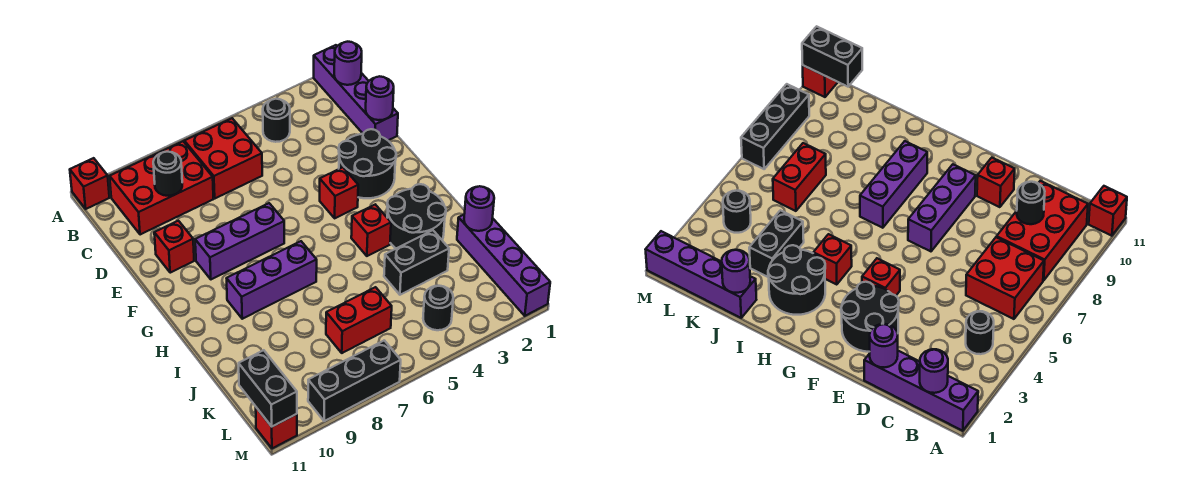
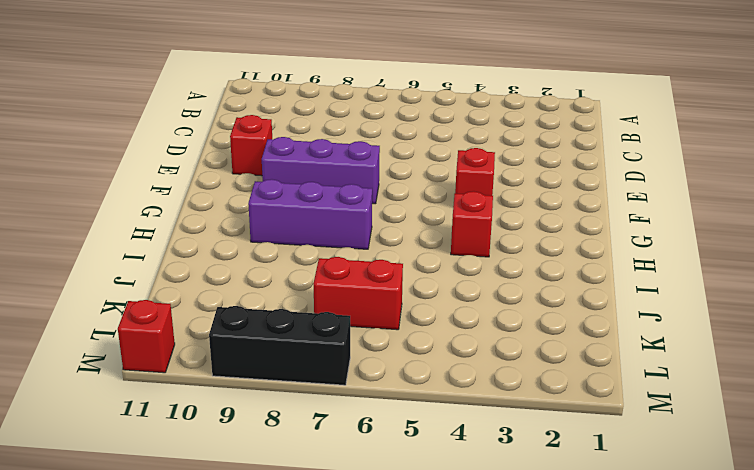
none -> purple brick A1:D1 level 1
none -> red brick A11 level 1
none -> black round brick B4 level 1

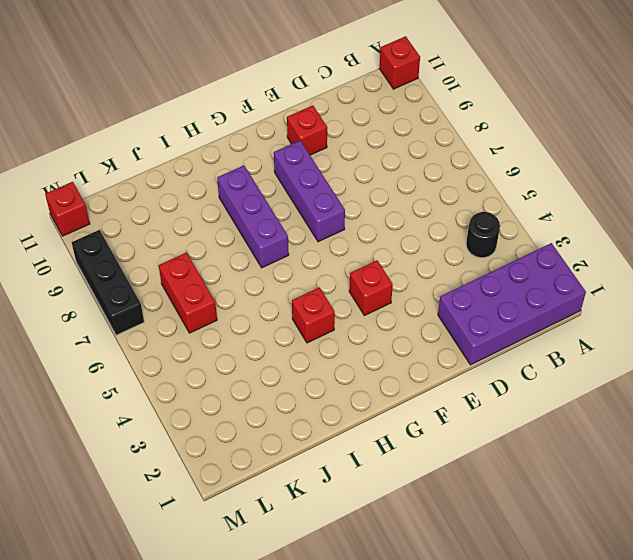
purple brick A1:D2 level 1 -> purple brick A1:D1 level 1
none -> red brick B6:C7 level 1
none -> red brick B8:C10 level 1
none -> black round brick E2:F3 level 1

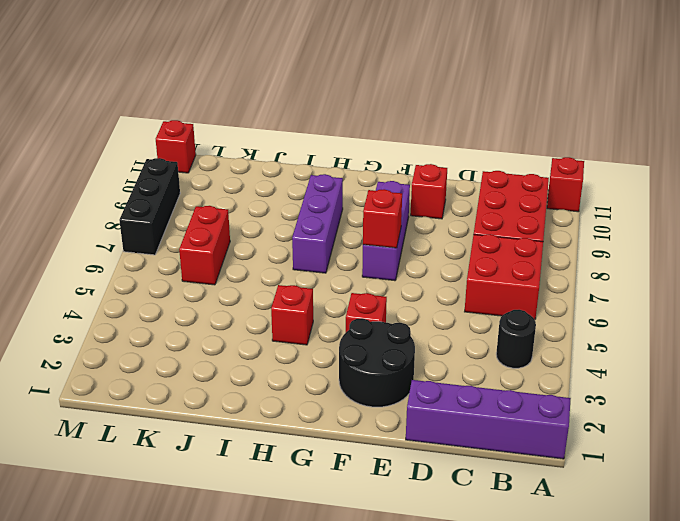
red brick F7 level 2 -> none
none -> black round brick H2:I3 level 1
none -> purple brick J1:M1 level 1
none -> black brick J3:J4 level 1

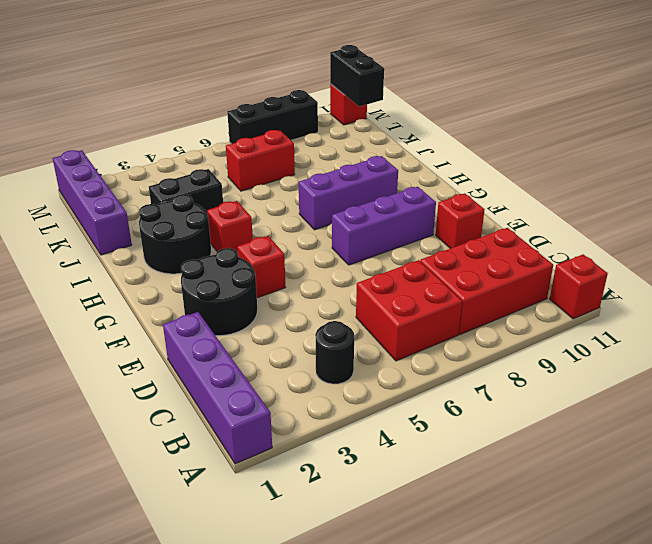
none -> black round brick L4 level 1
none -> purple round brick B1 level 2
none -> black round brick C9 level 2

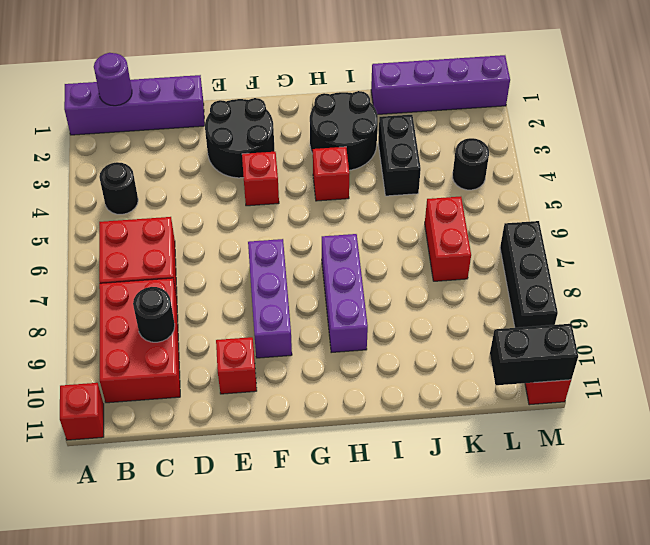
none -> purple round brick D1 level 2
none -> purple round brick J1 level 2

